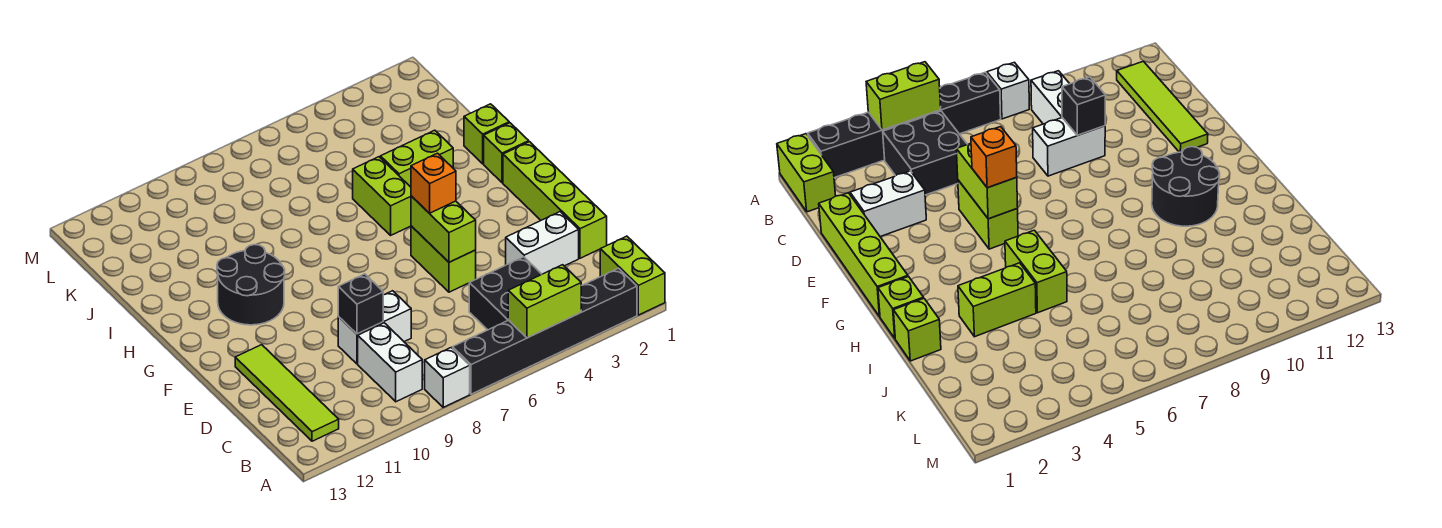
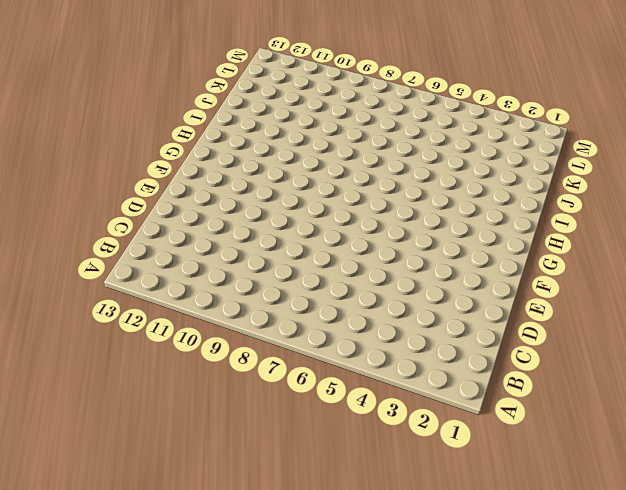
none -> lime brick A1:B1 level 1
none -> black brick A2:A7 level 1
none -> white brick A8 level 1

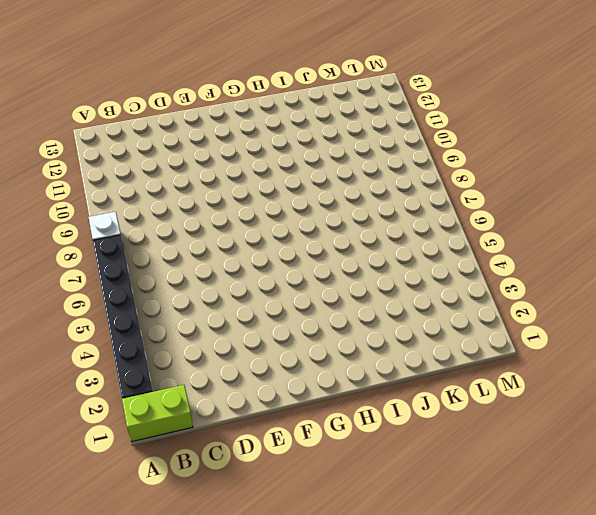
none -> black brick B4:C5 level 1
none -> white brick B9:C9 level 1
none -> lime tile B12:E12 level 1

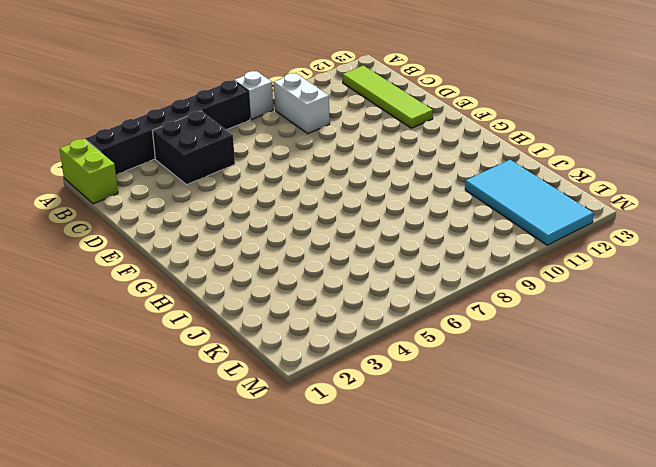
cyan tile J11:M12 level 1 -> none
none -> lime brick D1:G1 level 1
none -> white brick D2:D3 level 1
none -> white brick D8:D9 level 1

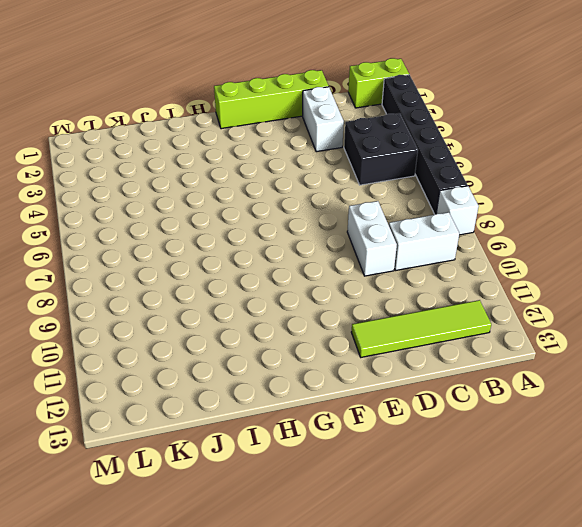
none -> lime brick E5:F5 level 1
none -> black round brick G10:H11 level 1
none -> lime brick H1 level 1

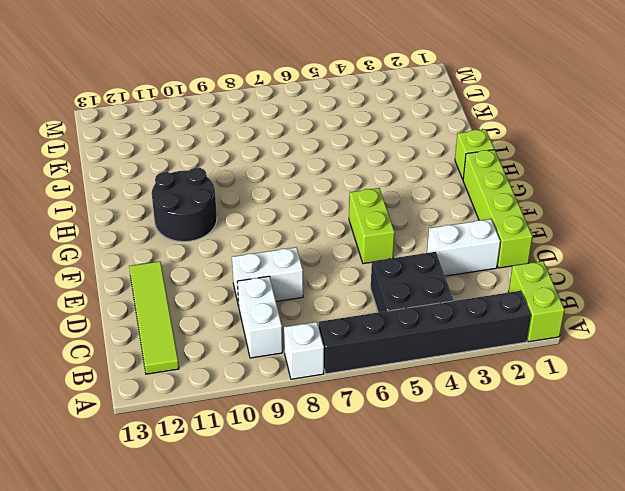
none -> lime brick H5:I5 level 1
none -> lime brick I1 level 1
none -> lime brick I3:I4 level 1

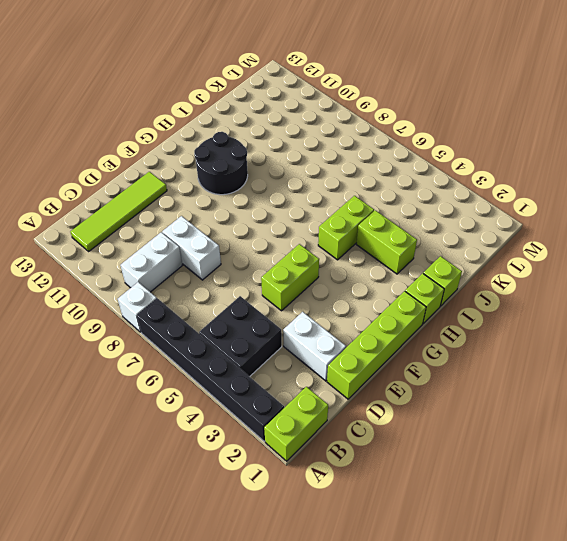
none -> lime brick A4:A5 level 2
none -> black brick D9 level 2
none -> lime brick E5:F5 level 2

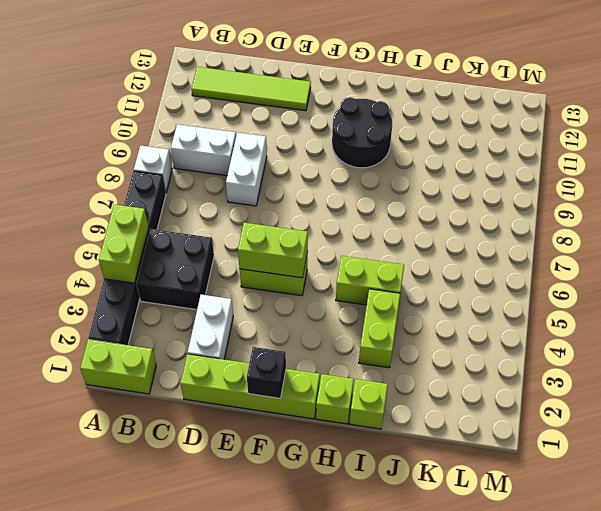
black brick F1 level 2 -> black brick D9 level 2
none -> orange brick F5 level 3

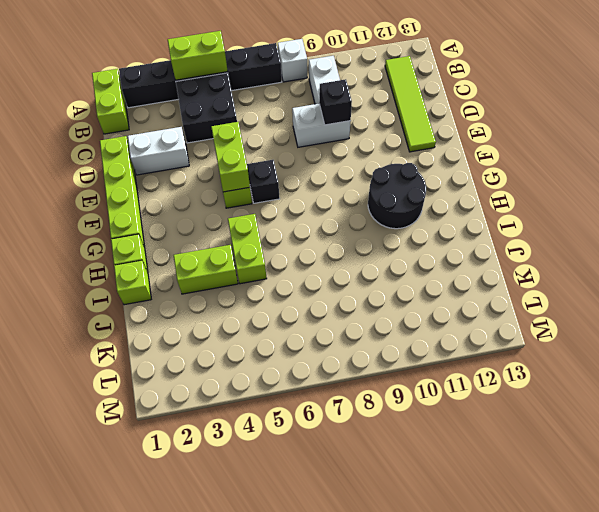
black brick F6 level 1 -> none
none -> orange brick F5 level 3

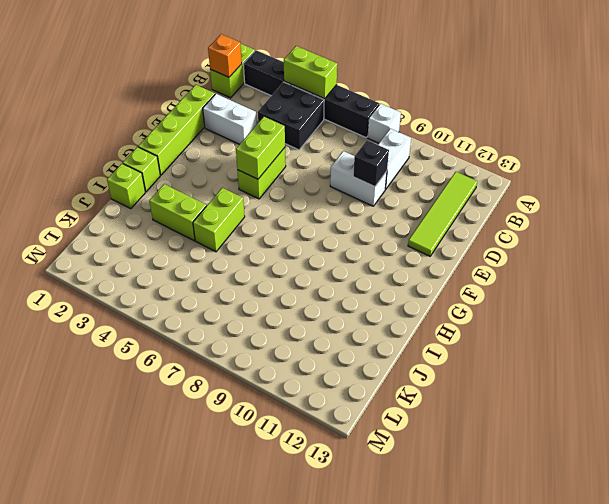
orange brick B1 level 2 -> orange brick F5 level 3
none -> black round brick G10:H11 level 1

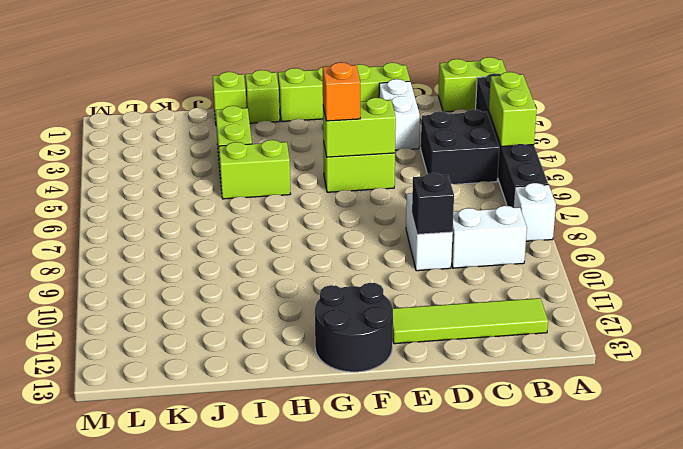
black round brick F12:G13 level 1 -> black round brick G10:H11 level 1

